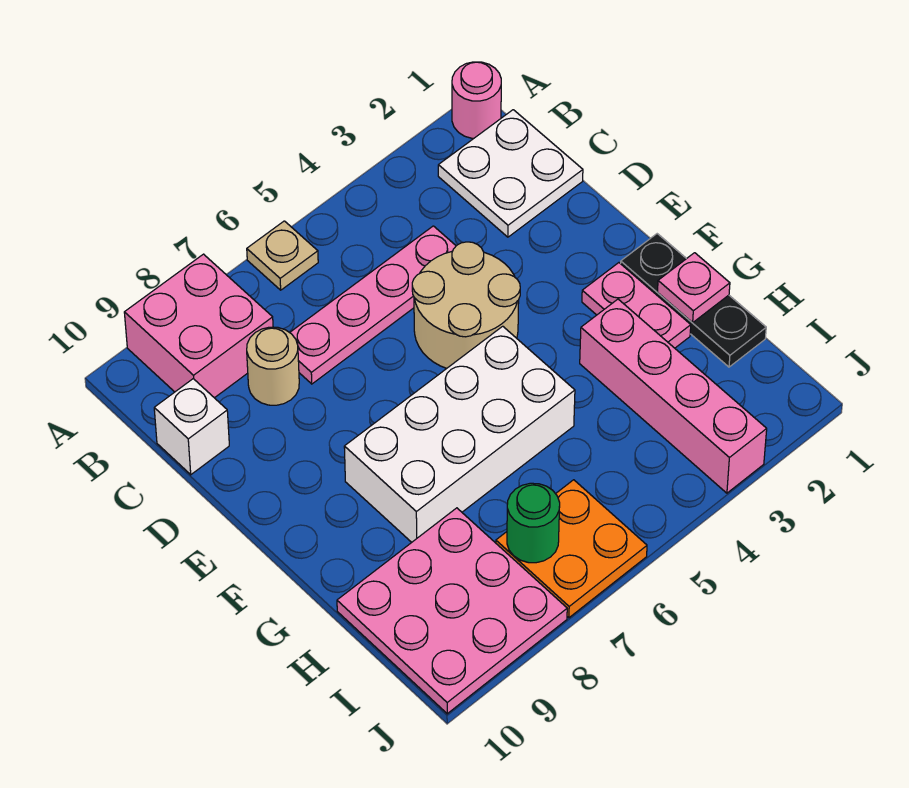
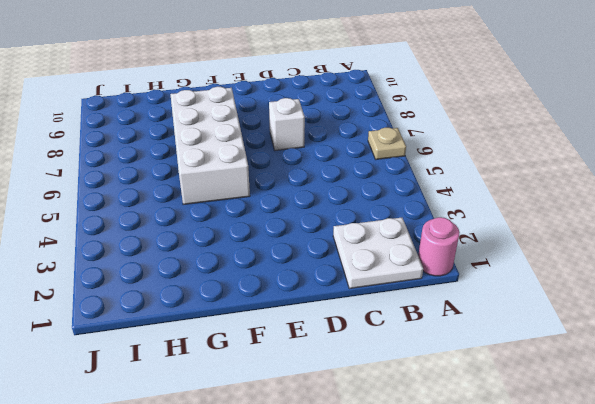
white brick D7 level 1 -> white brick C10 level 1
none -> pink brick A8:B9 level 1
none -> pink plate C4:C7 level 1
none -> tan round brick C8 level 1

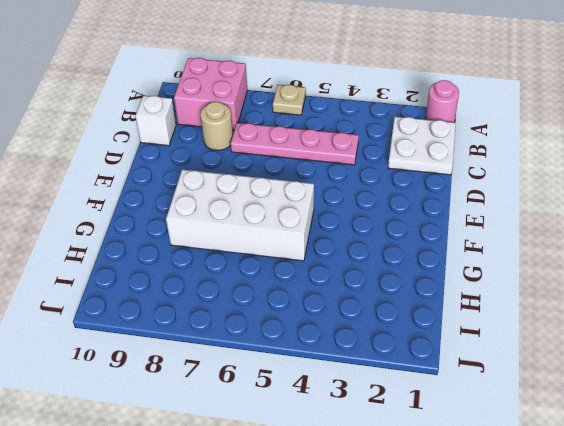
none -> tan round brick D4:E5 level 1
none -> black plate F1:H1 level 1
none -> pink plate F2:G2 level 1

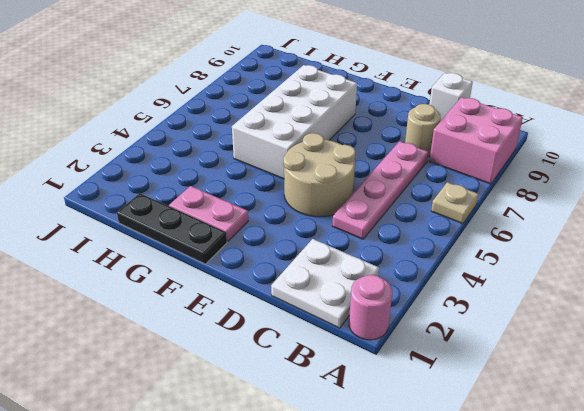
none -> pink brick G3:J3 level 1
none -> pink plate H8:J10 level 1
none -> orange plate I6:J7 level 1

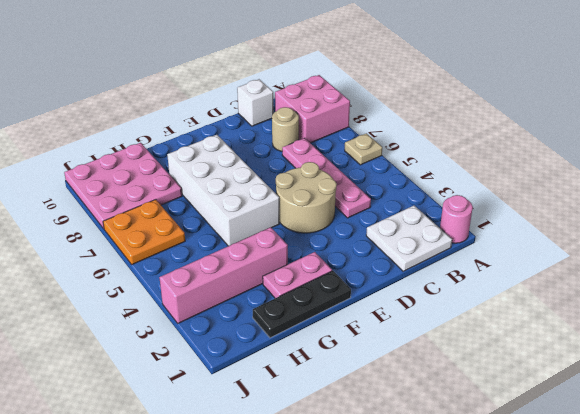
none -> pink plate G1 level 2
none -> green round brick I7 level 2

